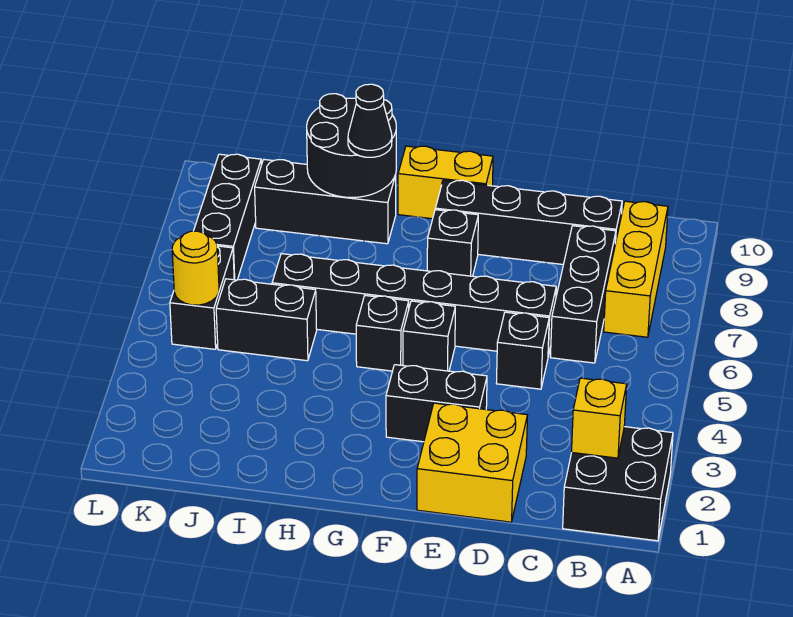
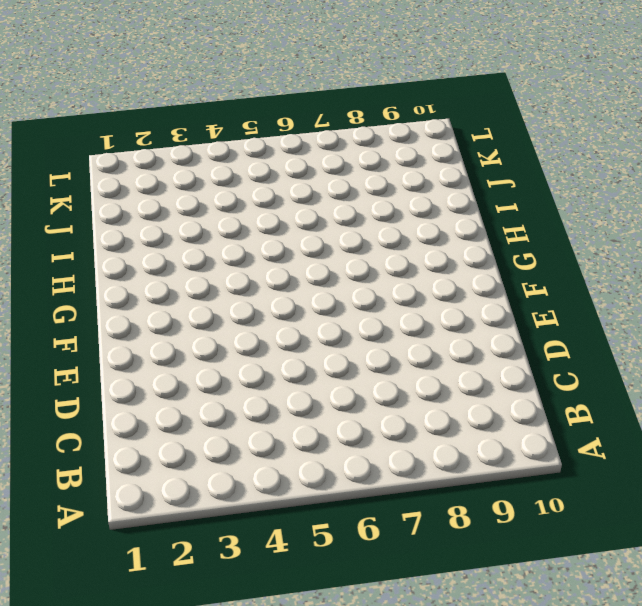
none -> black brick A1:B2 level 1
none -> yellow brick B7:B9 level 1
none -> black brick C6:C8 level 1

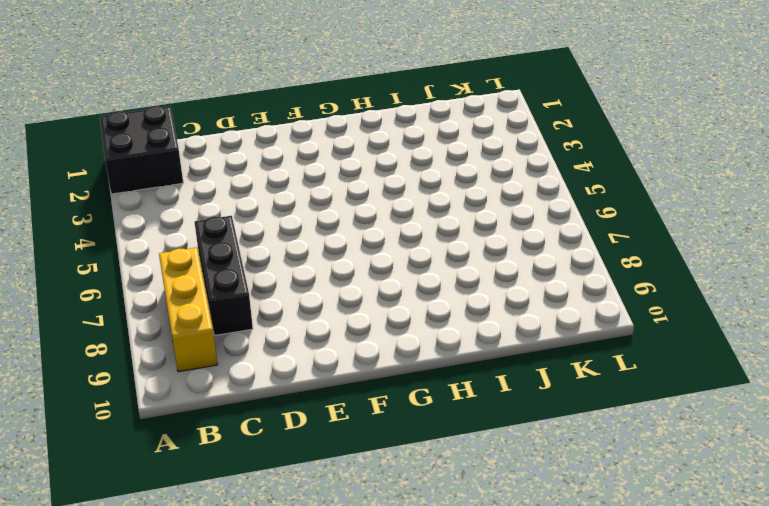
none -> black brick C9:F9 level 1
none -> yellow brick D1:E2 level 1
none -> black brick D5 level 1

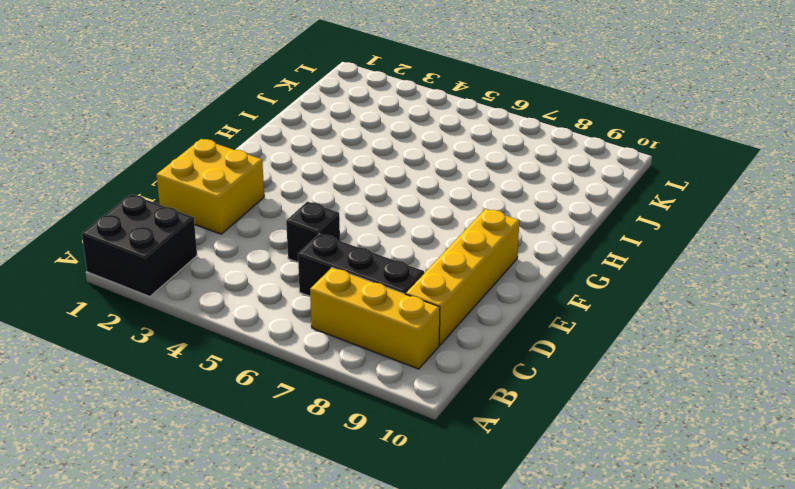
yellow brick C9:F9 level 1 -> black brick C9:F9 level 1
none -> black brick D6:I6 level 1
none -> black brick E3:F3 level 1
none -> black brick F5 level 1

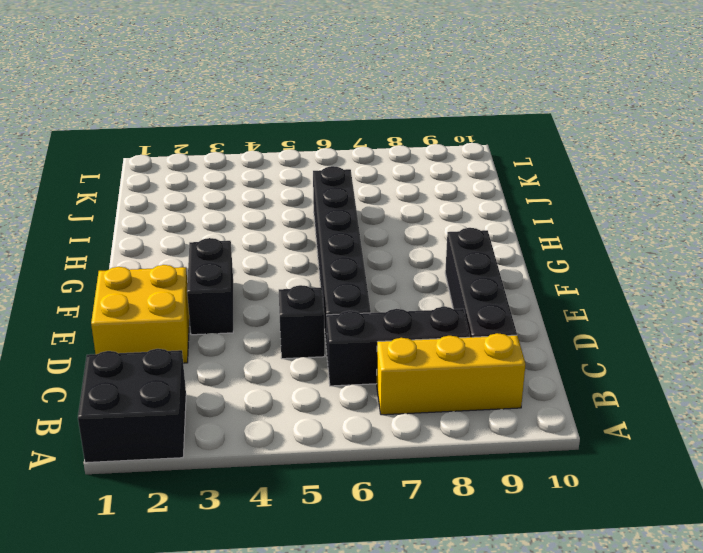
none -> black brick F5 level 1
none -> black brick F8 level 1
none -> yellow brick F10:G10 level 1

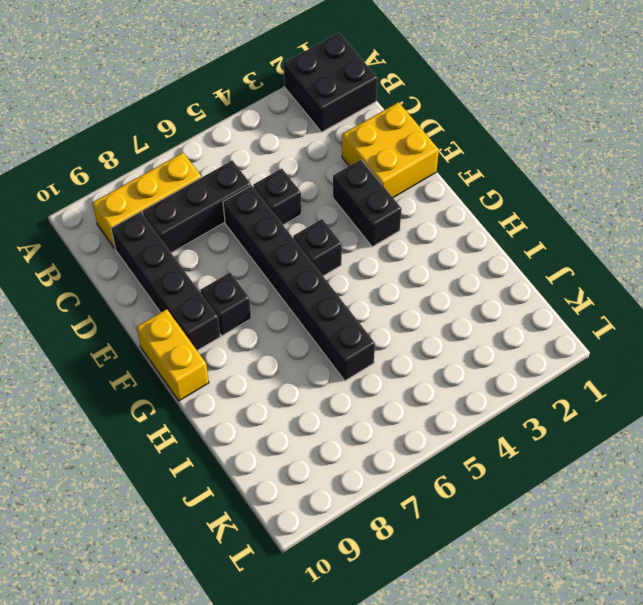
none -> black brick G5 level 1
none -> black brick H9:J9 level 1
none -> black brick I5:J5 level 1

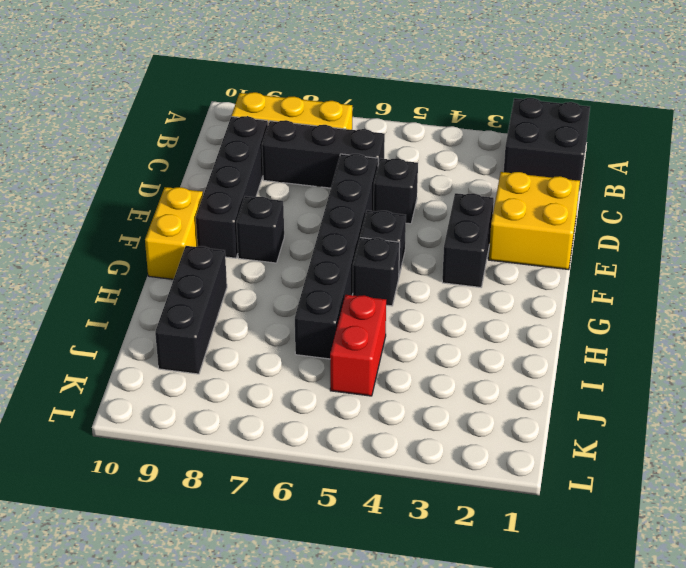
red brick I5:J5 level 1 -> black brick I5:J5 level 1
none -> black brick K5:K6 level 1
none -> black brick K7:K9 level 1
none -> yellow brick B2 level 2

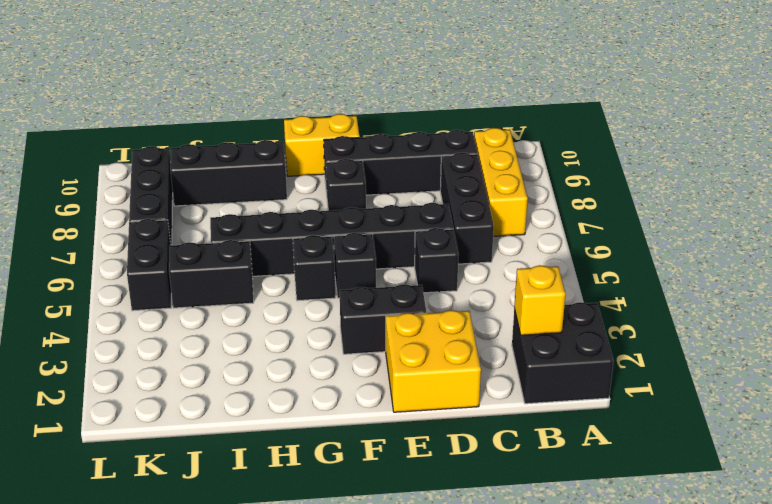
none -> black round brick H9:I10 level 2
none -> yellow round brick K5 level 2
none -> black cone H9 level 3

